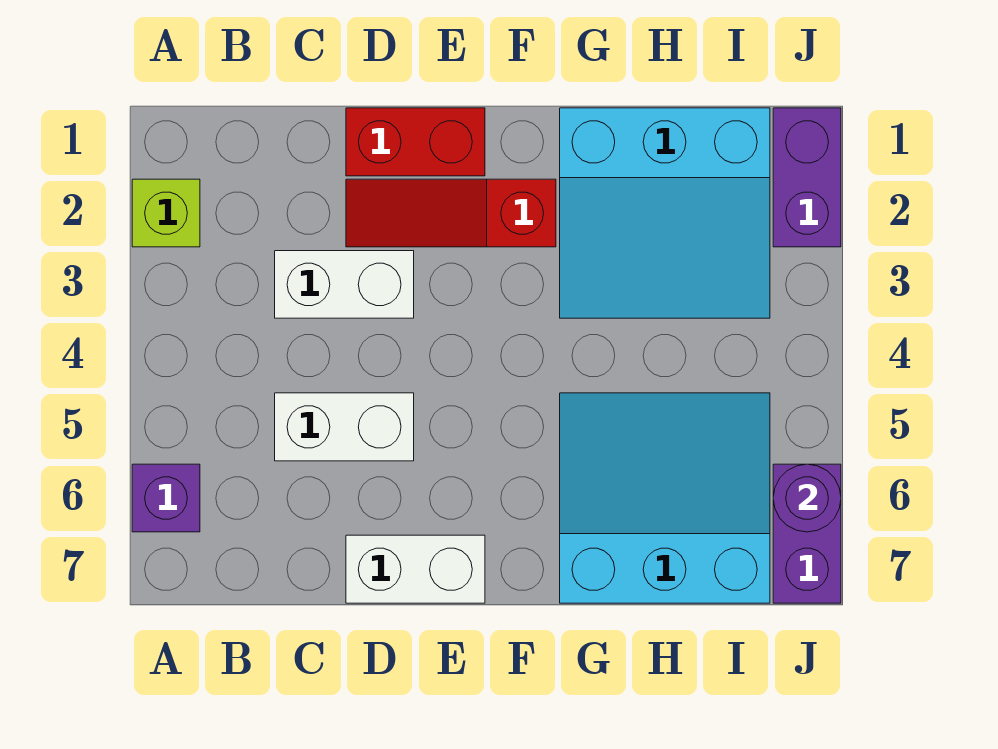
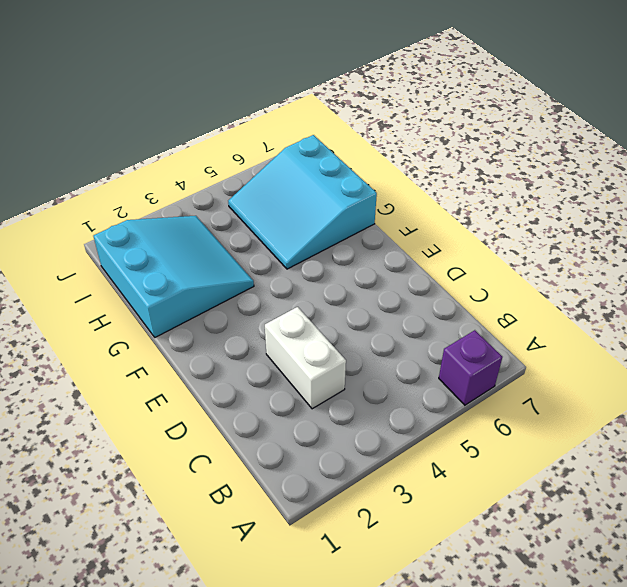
none -> lime brick A2 level 1
none -> white brick C5:D5 level 1
none -> red brick D1:E1 level 1

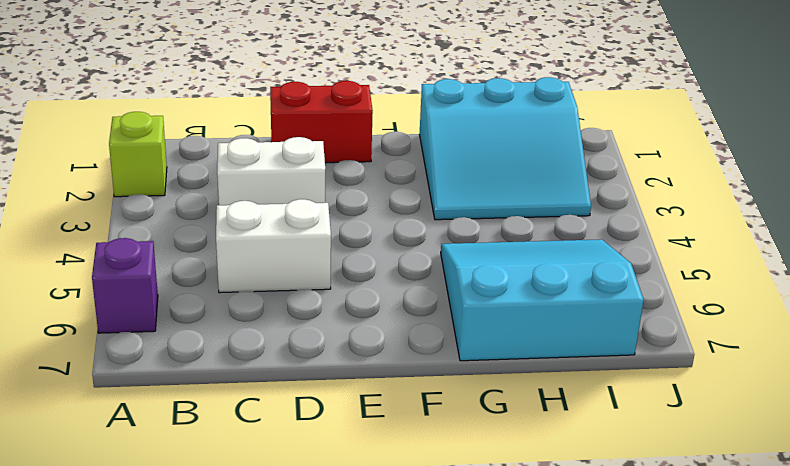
none -> red slope D2:F2 level 1 top F
none -> white brick D7:E7 level 1
none -> purple brick J1:J2 level 1

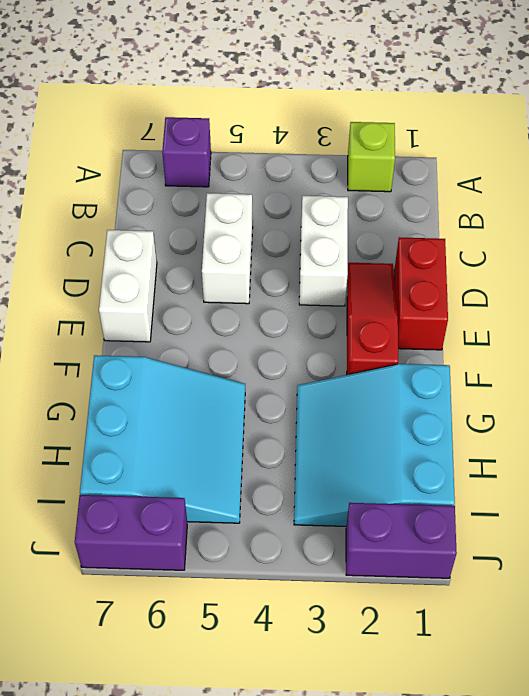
none -> purple round brick J6 level 2

